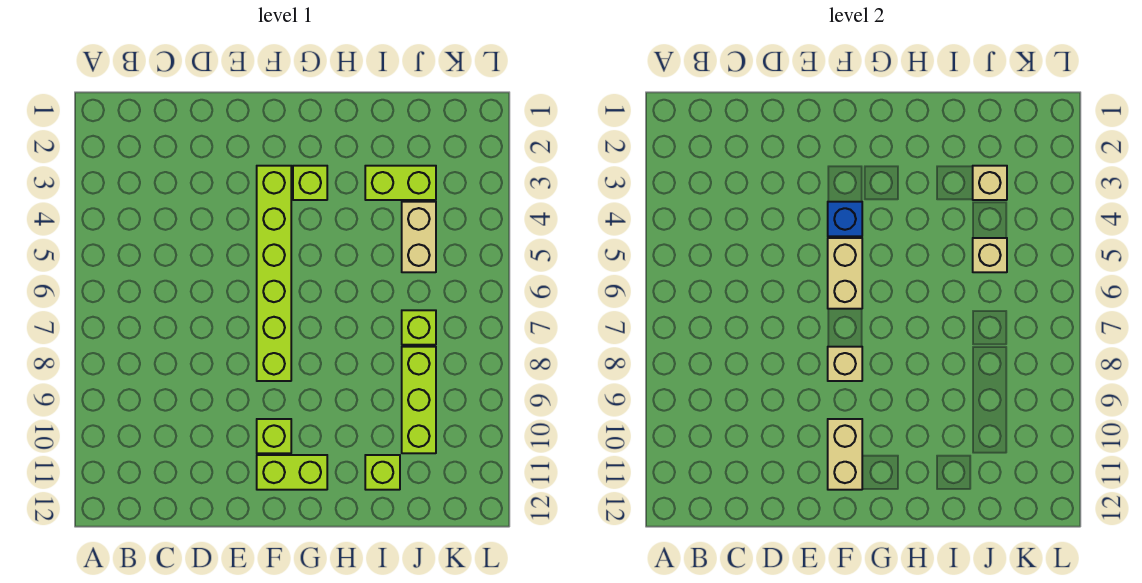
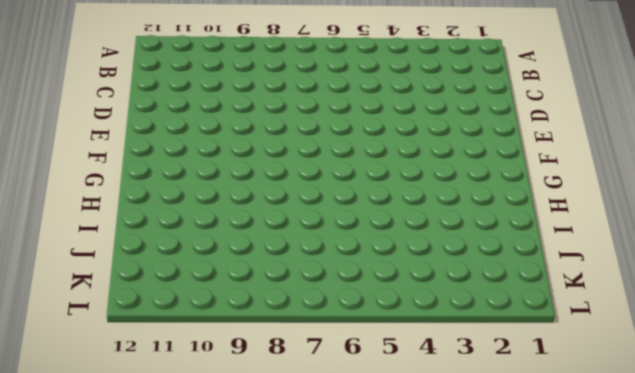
none -> lime brick F3:F8 level 1
none -> lime brick F10 level 1
none -> lime brick F11:G11 level 1

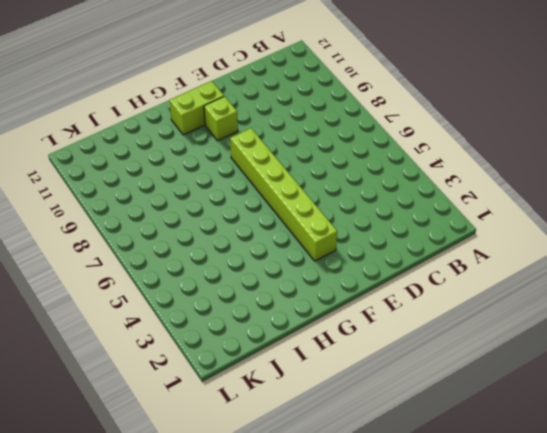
none -> lime brick G3 level 1
none -> lime brick I3:J3 level 1
none -> lime brick I11 level 1

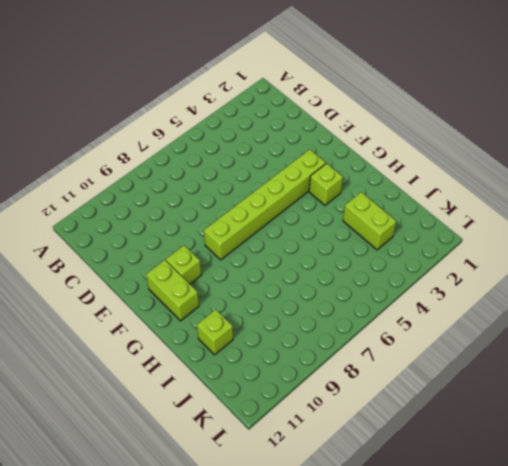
none -> tan brick J4:J5 level 1
none -> lime brick J7 level 1
none -> lime brick J8:J10 level 1

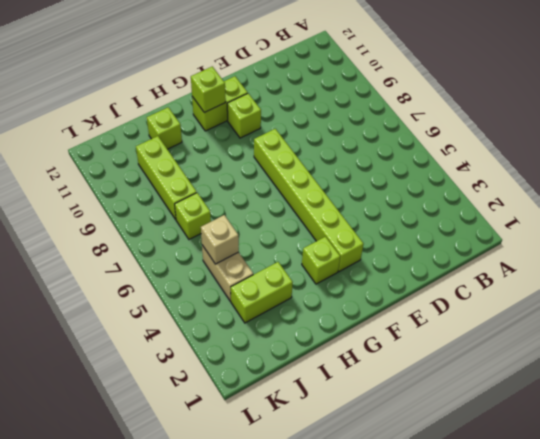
lime brick G11 level 2 -> none
none -> blue brick F4 level 2
none -> tan brick F5:F6 level 2
none -> tan brick F8 level 2

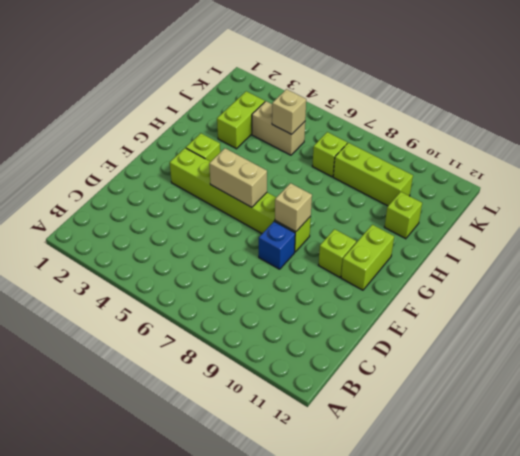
blue brick E8 level 1 -> blue brick F4 level 2
none -> tan brick F10:F11 level 2
none -> tan brick J3 level 2

